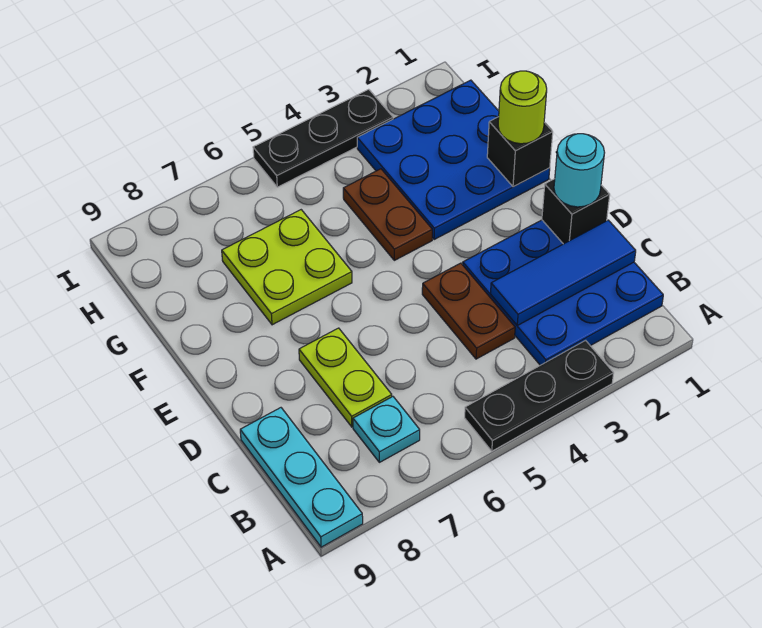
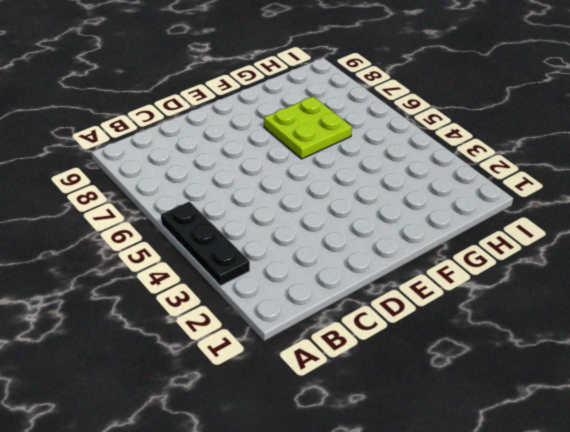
none -> cyan plate A9:C9 level 1
none -> blue plate B1:D3 level 1
none -> cyan plate B7 level 1

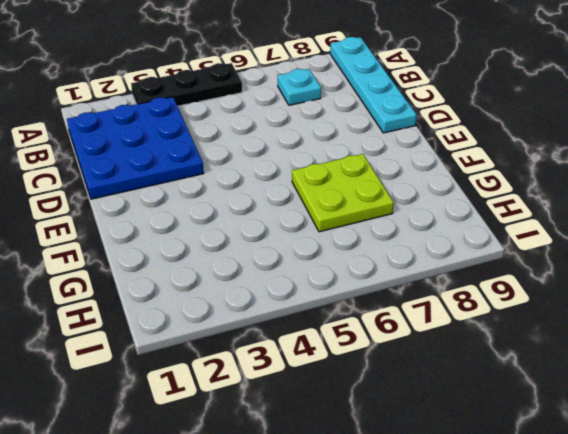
cyan plate A9:D9 level 1 -> cyan plate A9:C9 level 1
none -> brown plate C4:D4 level 1
none -> lime plate C7:D7 level 1
none -> blue plate F1:H3 level 1

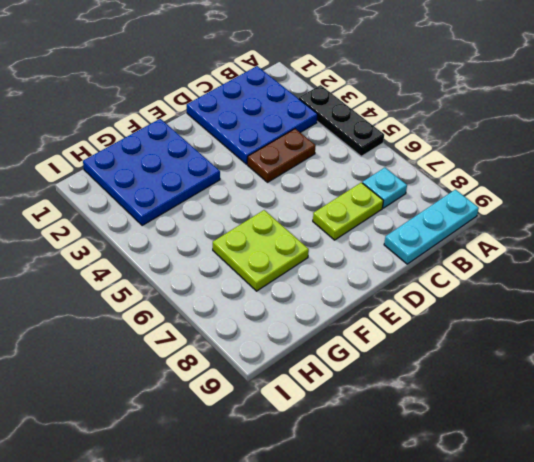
none -> brown plate F4:G4 level 1
none -> black plate I3:I5 level 1
none -> blue tile C1:C3 level 2

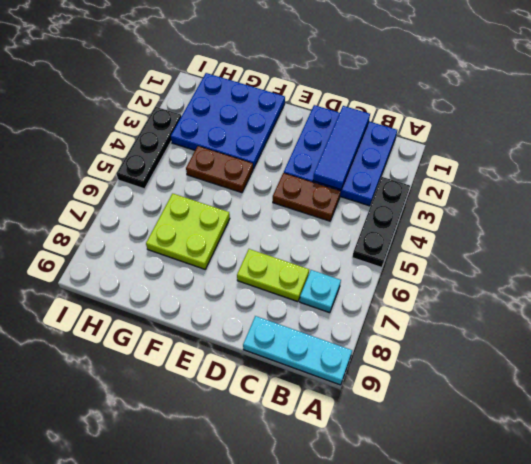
none -> black brick D1 level 2
none -> black brick F1 level 2
none -> cyan round brick D1 level 3

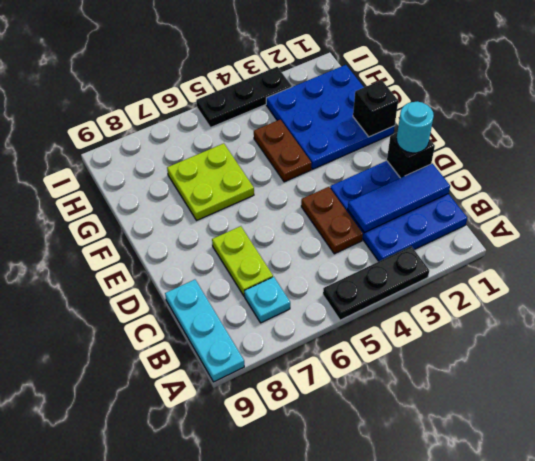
none -> lime round brick F1 level 3

